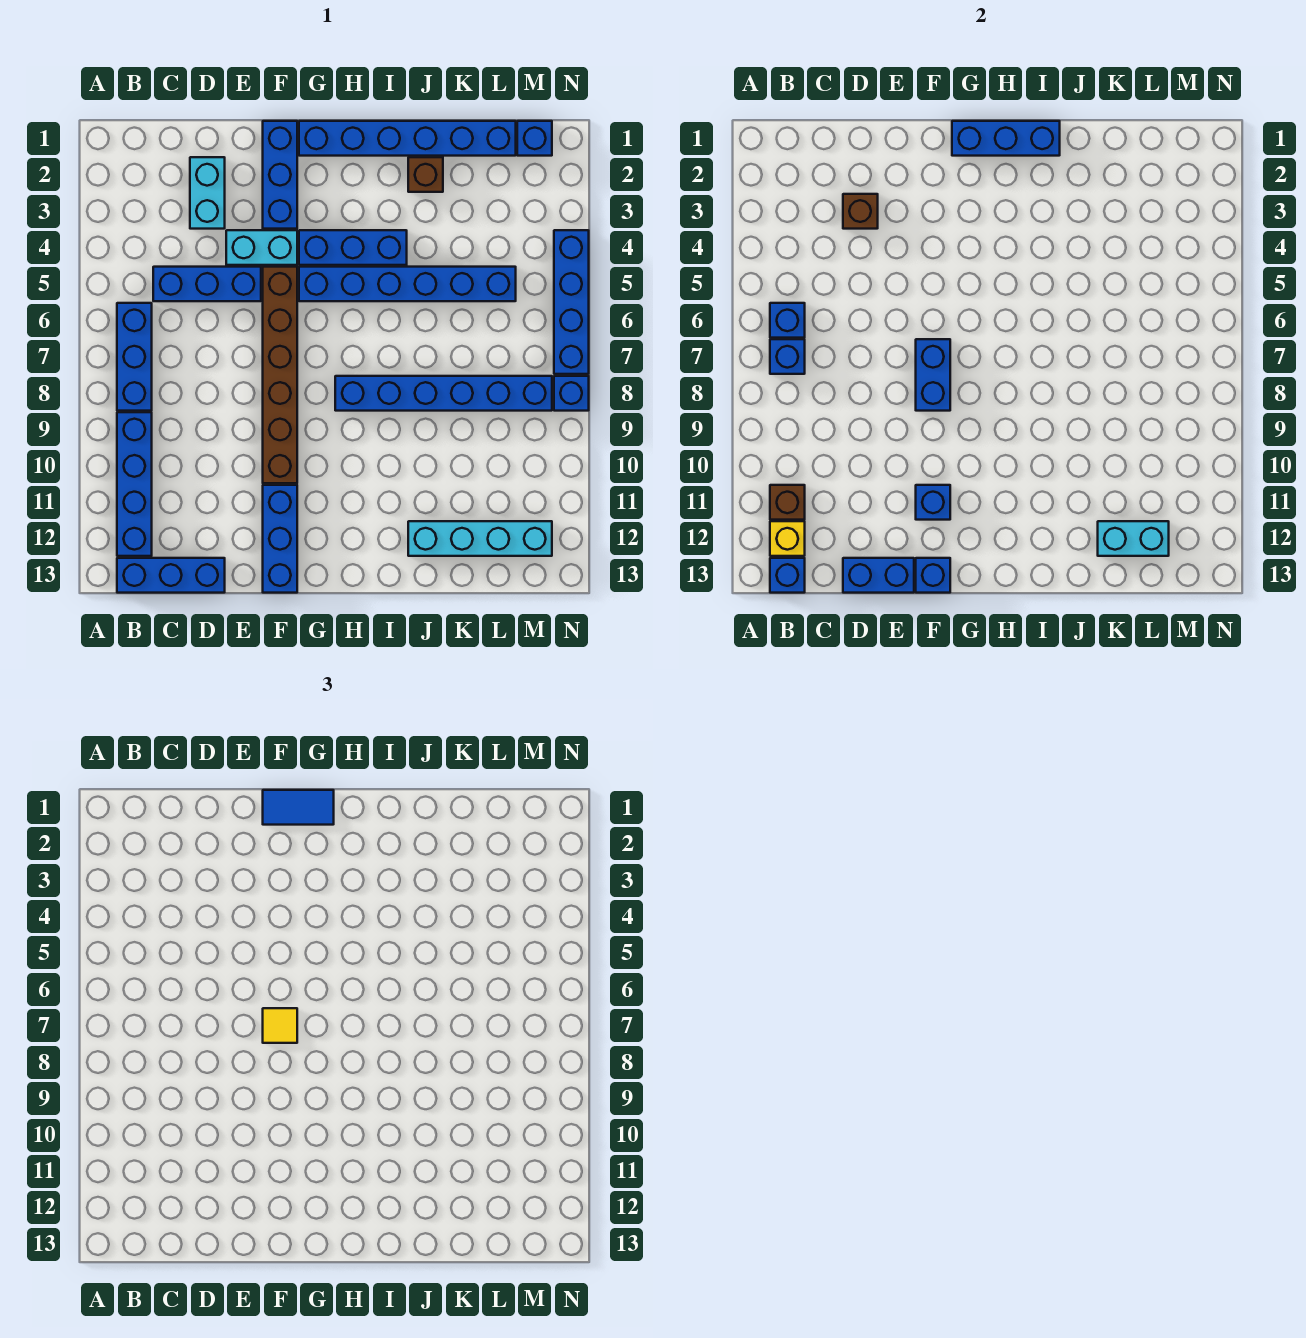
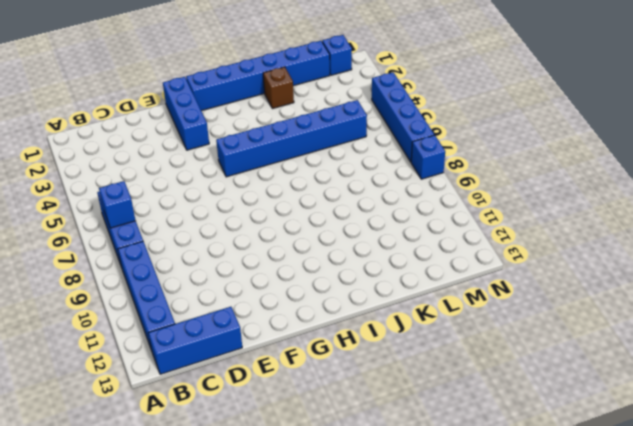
none -> blue brick C5:E5 level 1
none -> cyan brick D2:D3 level 1
none -> cyan brick E4:F4 level 1
none -> brown brick F5:F10 level 1

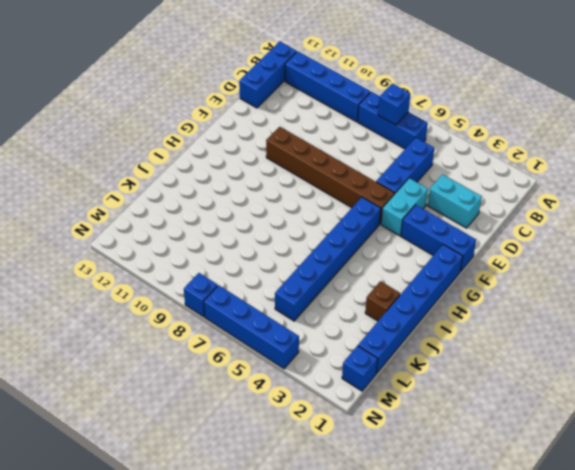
none -> blue brick F11:F13 level 1
none -> blue brick G4:I4 level 1
none -> blue brick H8:M8 level 1
none -> cyan brick J12:M12 level 1

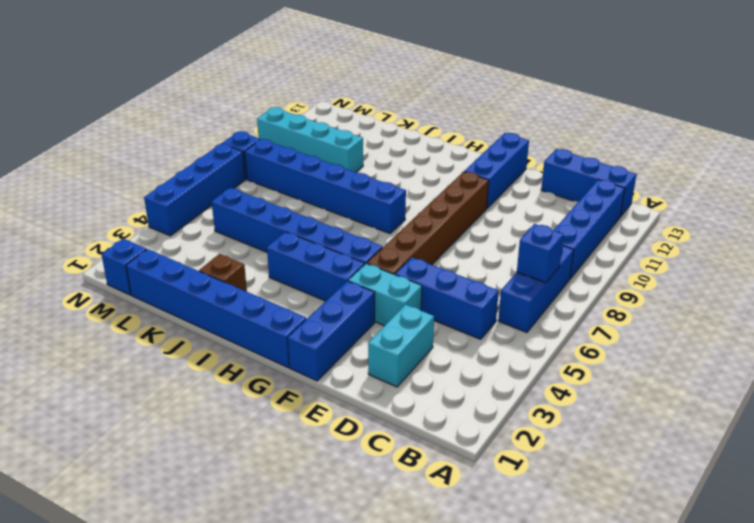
cyan brick K10:N10 level 1 -> cyan brick J12:M12 level 1
none -> blue brick B6 level 2
none -> brown brick B11 level 2
none -> yellow brick B12 level 2
none -> blue brick B13 level 2

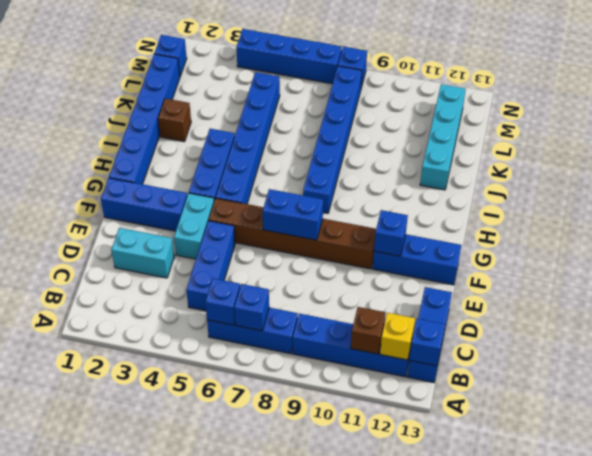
none -> brown brick D3 level 2
none -> blue brick D13:E13 level 2
none -> blue brick F13 level 2
none -> blue brick G1:I1 level 2

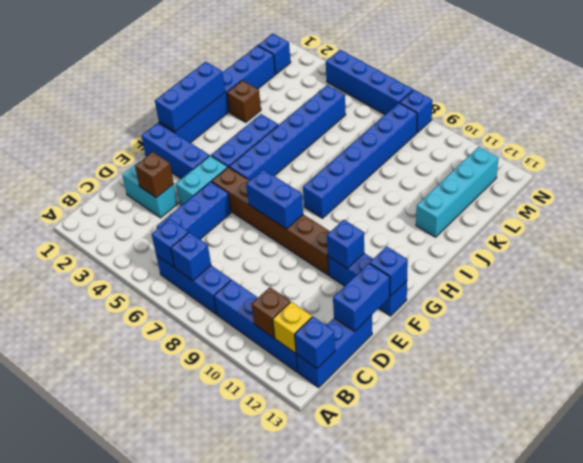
none -> cyan brick K12:L12 level 2
none -> blue tile F1:G1 level 3
none -> yellow tile F7 level 3

